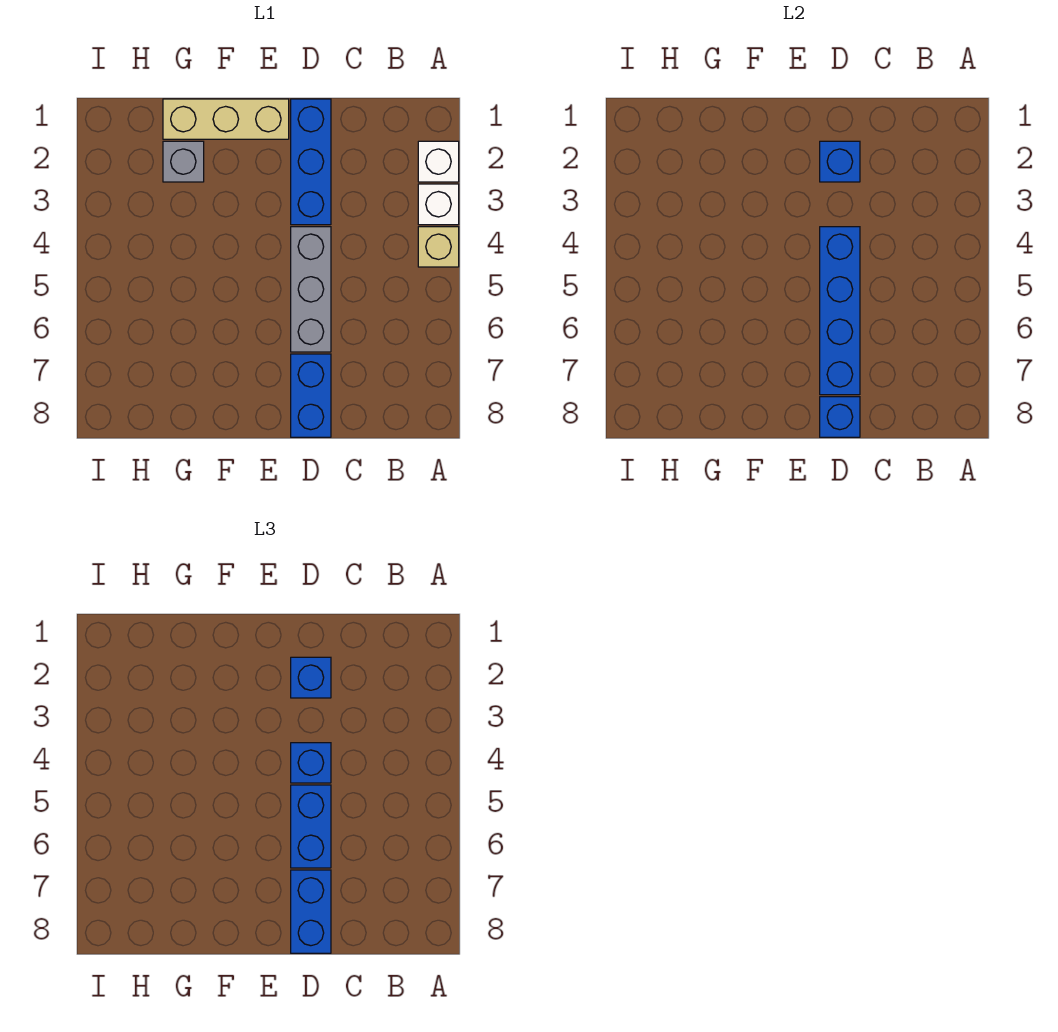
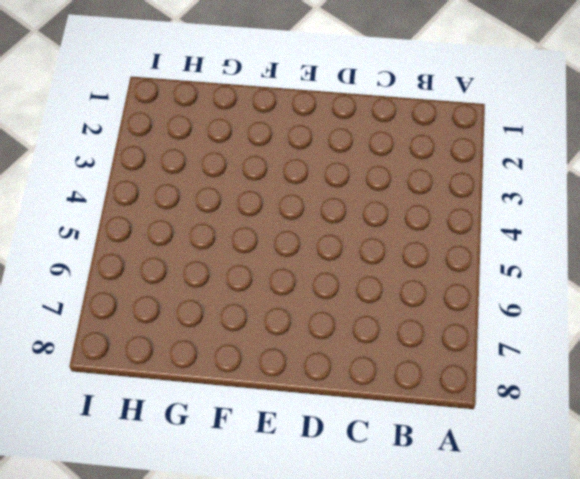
none -> white brick A2 level 1
none -> white brick A3 level 1
none -> tan brick A4 level 1

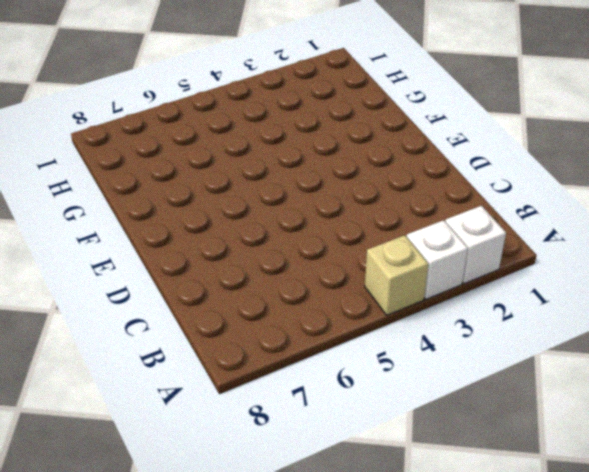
none -> blue brick D1:D3 level 1
none -> grey brick D4:D6 level 1
none -> blue brick D7:D8 level 1

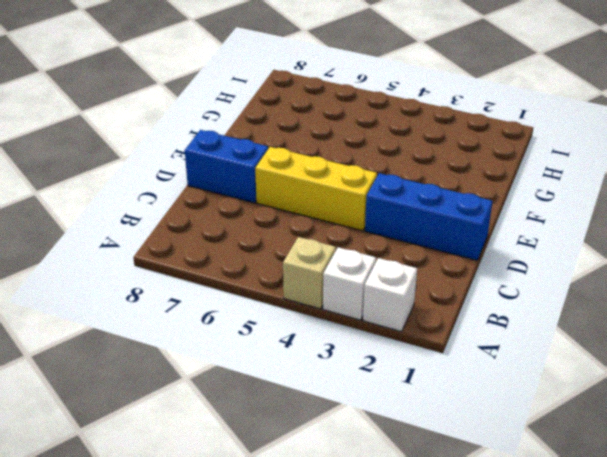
yellow brick D4:D6 level 1 -> grey brick D4:D6 level 1
none -> tan brick E1:G1 level 1
none -> grey brick G2 level 1
none -> blue brick D2 level 2

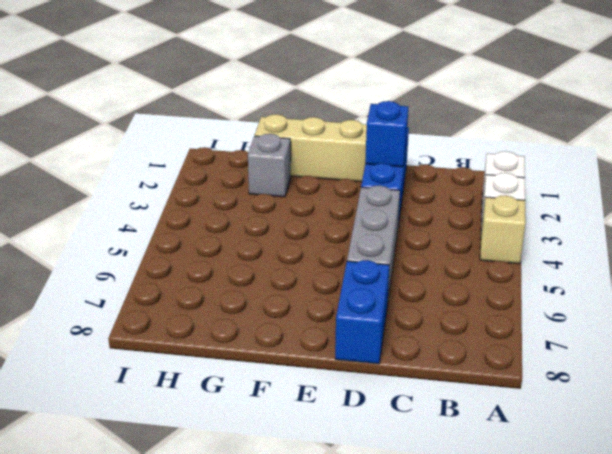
none -> blue brick D4:D7 level 2
none -> blue brick D8 level 2
none -> blue brick D2 level 3

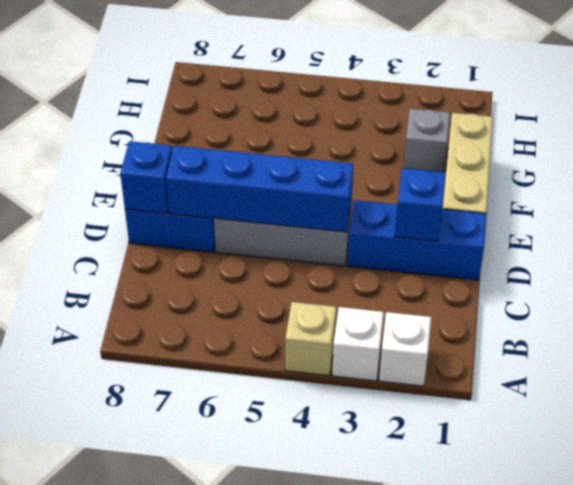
none -> blue brick D2 level 3
none -> blue brick D4 level 3
none -> blue brick D5:D6 level 3

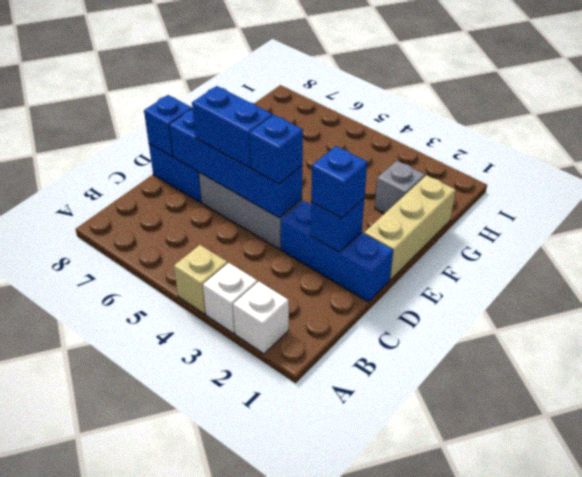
none -> blue brick D7:D8 level 3

